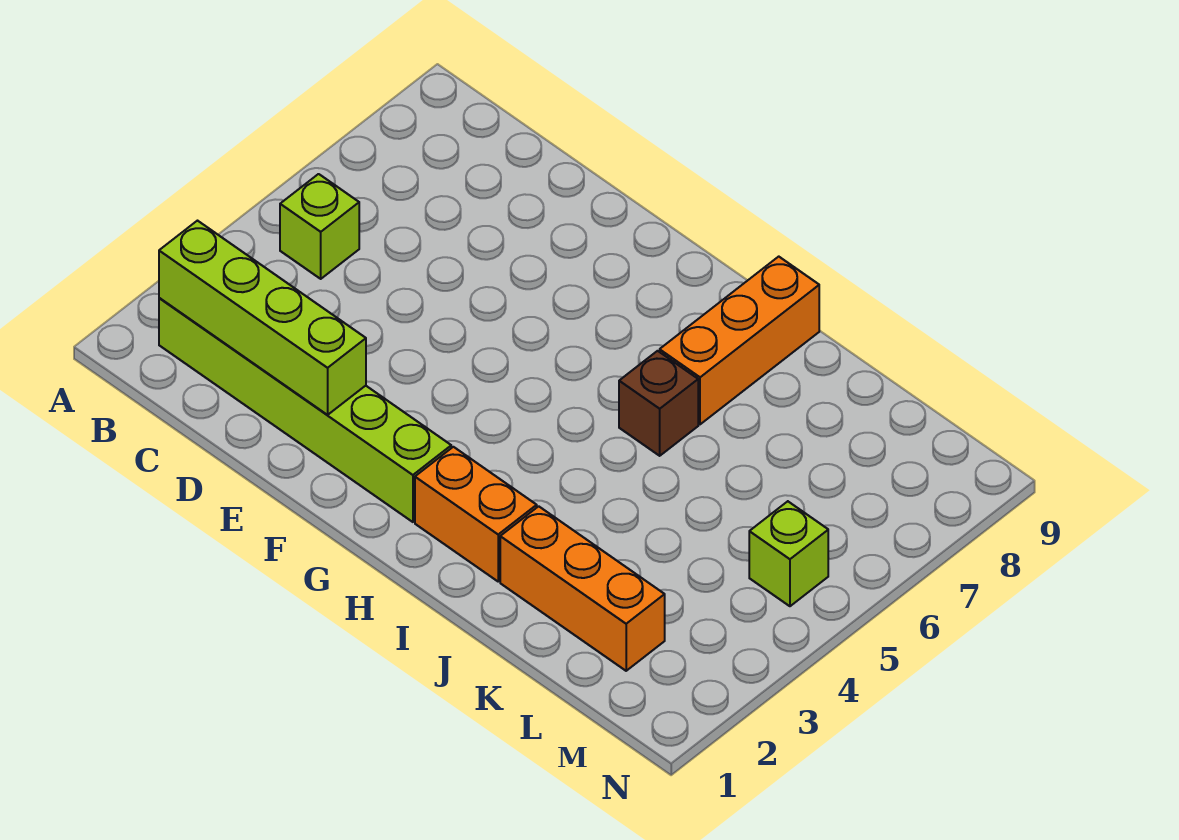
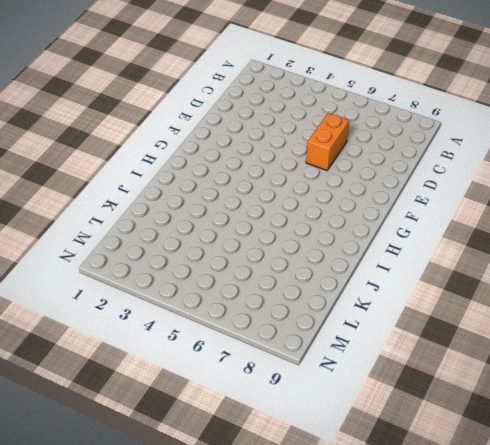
orange brick D6:E6 level 1 -> orange brick H2:I2 level 1
none -> lime brick B2:G2 level 1
none -> lime brick B5 level 1

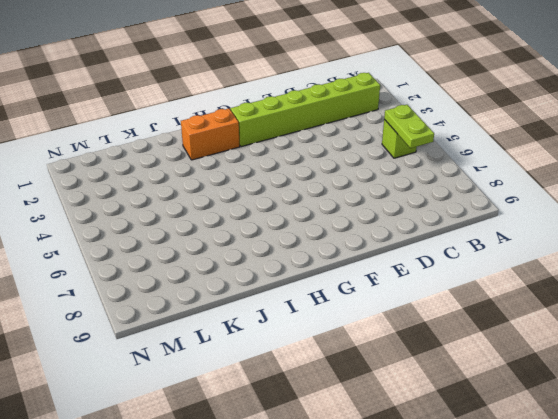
lime plate B5:B6 level 2 -> none
none -> brown brick I6 level 1
none -> orange brick I7:I9 level 1

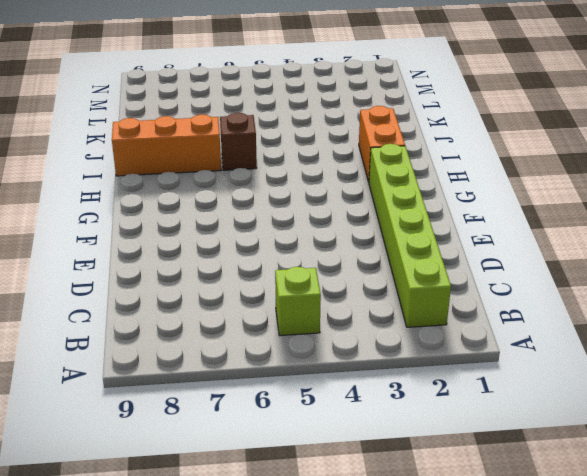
none -> orange brick J2:L2 level 1
none -> lime brick M5 level 1

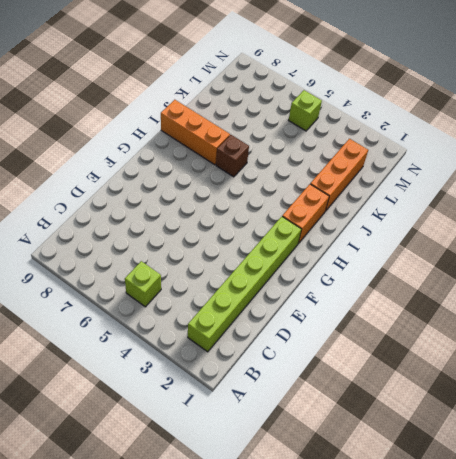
none -> lime brick B2:E2 level 2

